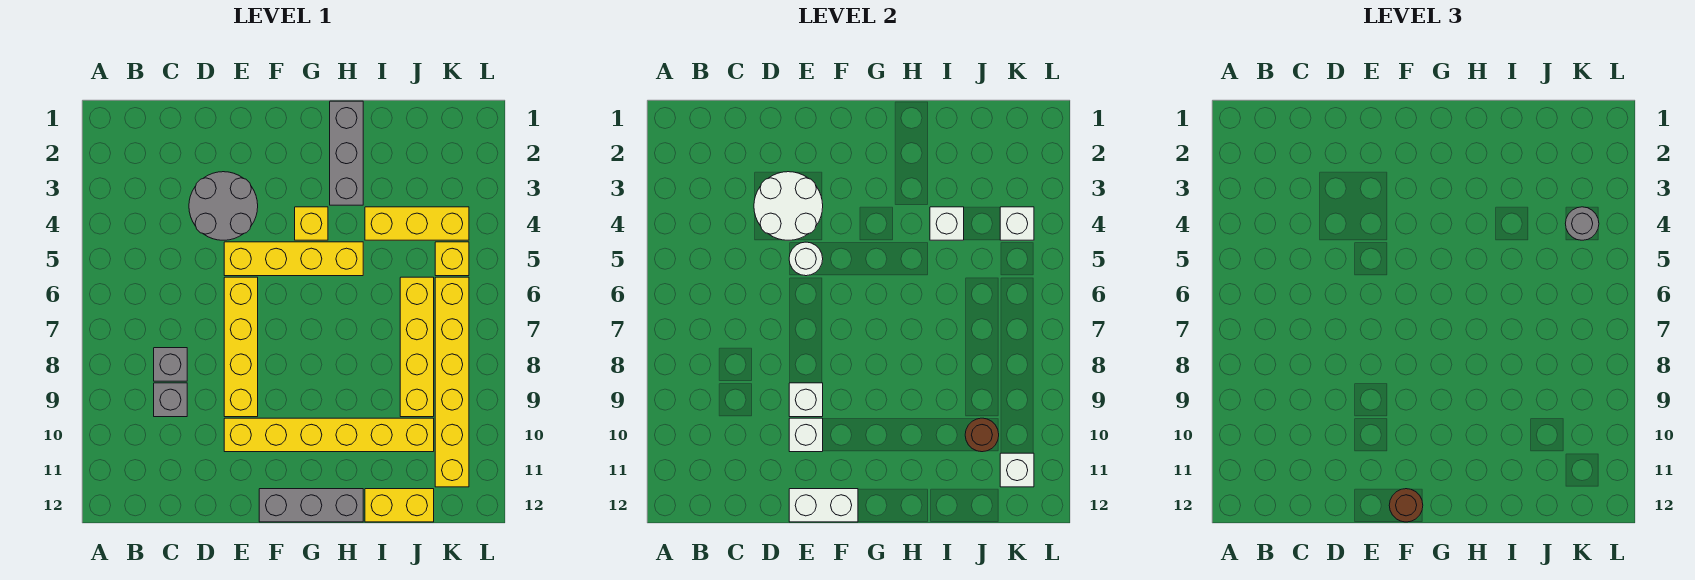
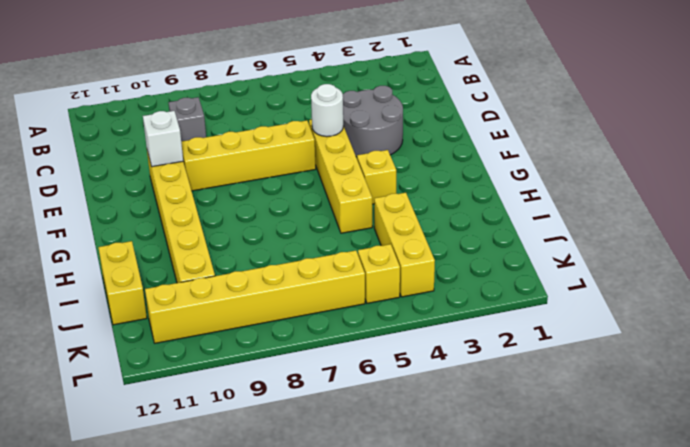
none -> grey brick C8 level 1
none -> grey brick F12:H12 level 1
none -> grey brick H1:H3 level 1

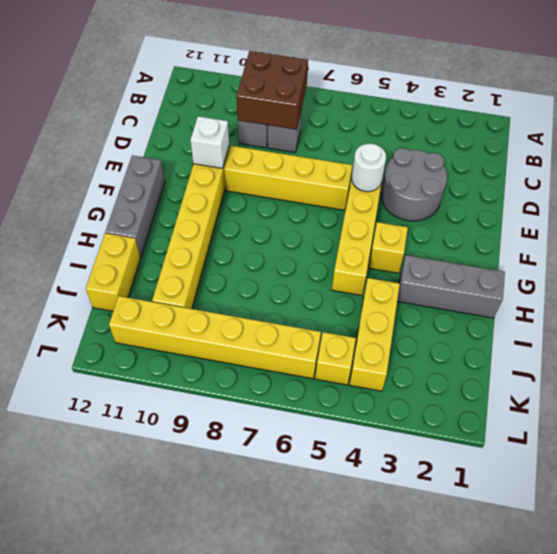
brown brick B8:C9 level 2 -> none
none -> yellow brick J6:J9 level 1
none -> white round brick D3:E4 level 2
none -> white brick E9 level 2

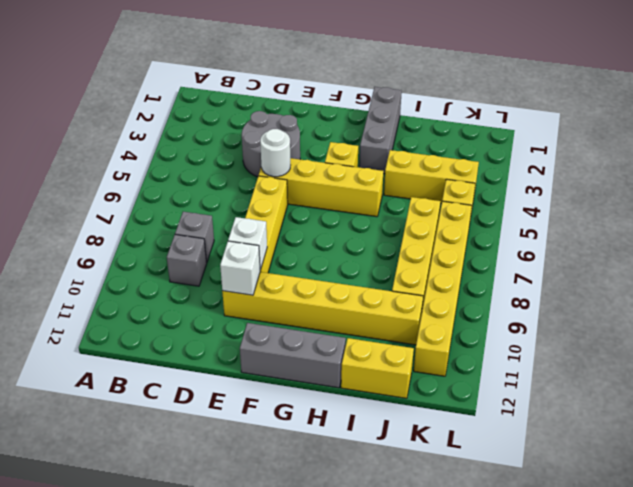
none -> white round brick D3:E4 level 2
none -> white brick E12:F12 level 2
none -> white brick I4 level 2

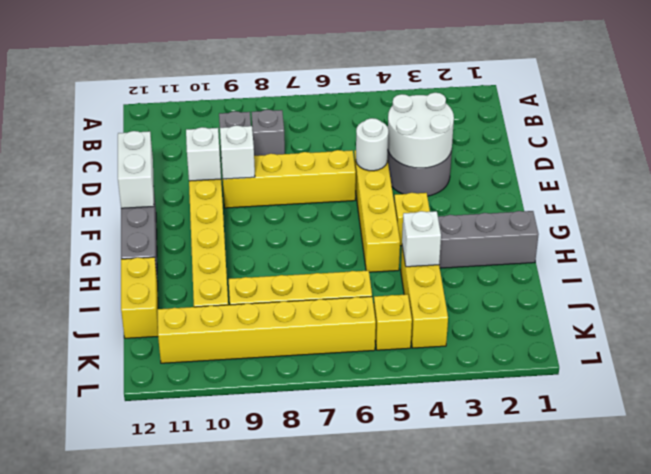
none -> brown round brick J10 level 2
none -> white brick K4 level 2
none -> white brick K11 level 2

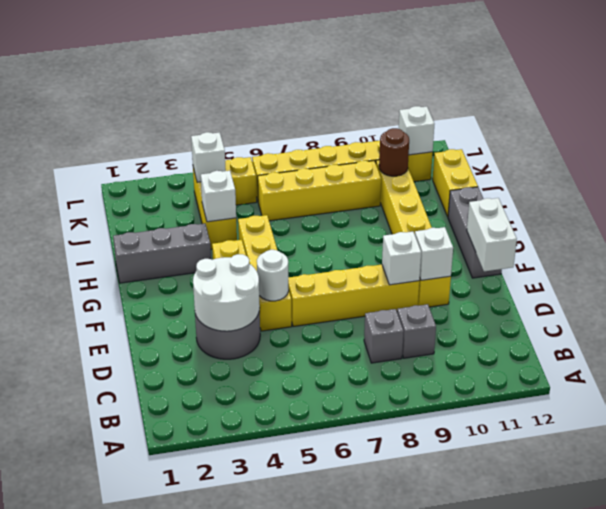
none -> brown round brick F12 level 3
none -> grey round brick K4 level 3

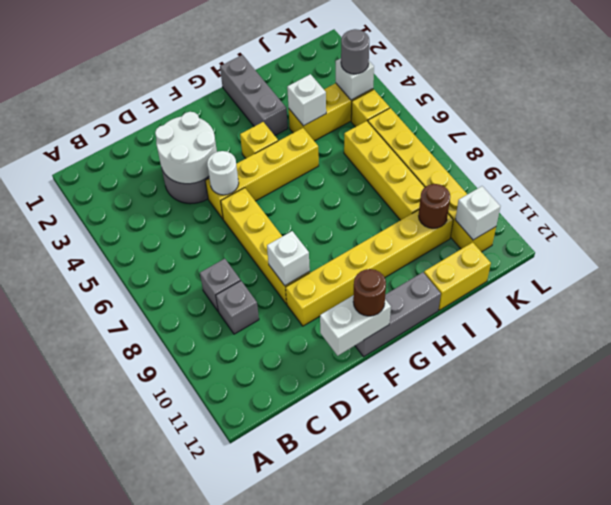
none -> white brick E10 level 2

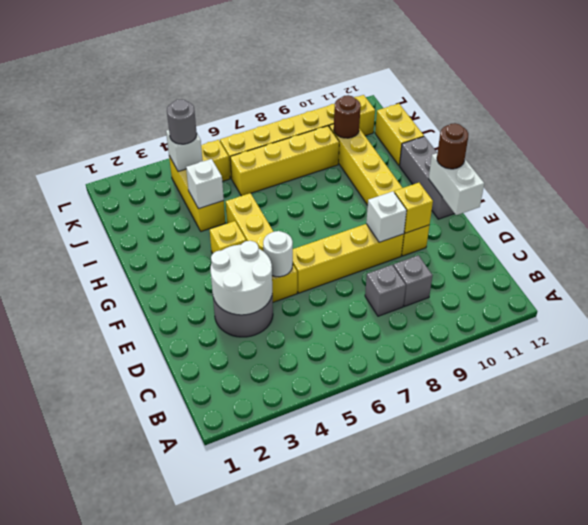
yellow brick E10 level 2 -> white brick E10 level 2
none -> grey brick H1:H3 level 1
none -> white brick K11 level 2

